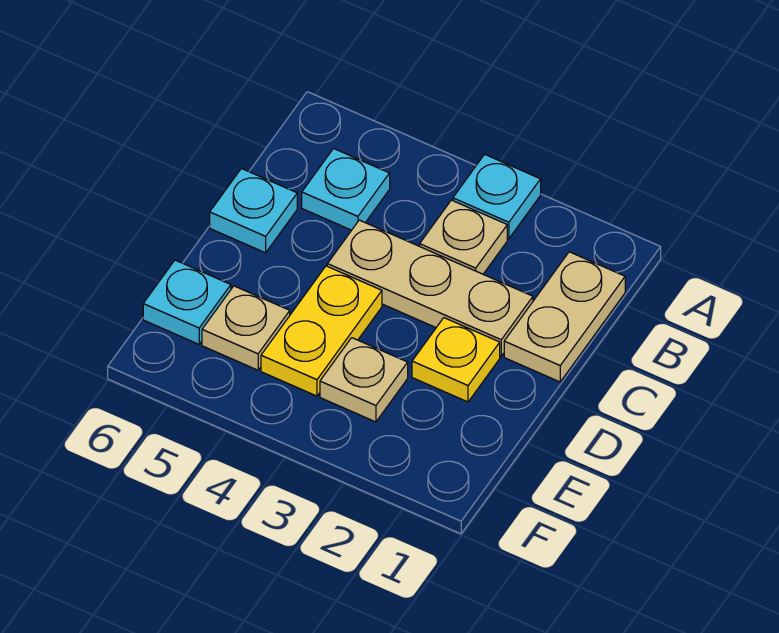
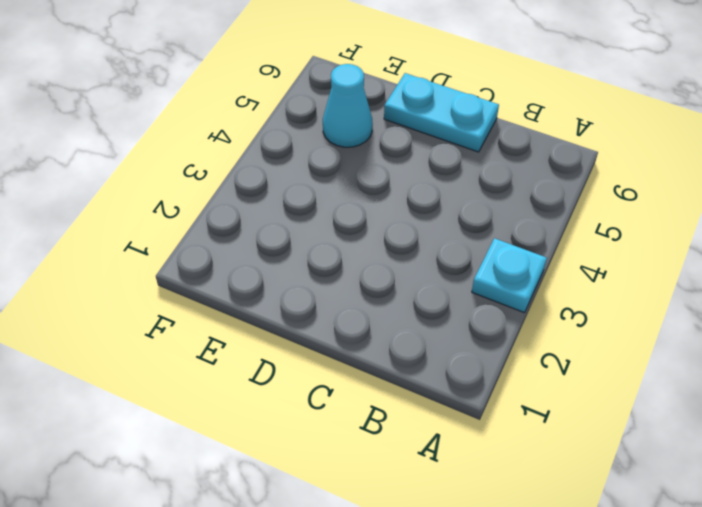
cyan plate C6:D6 level 1 -> cyan plate C6 level 1
cyan cone E5 level 1 -> tan plate E5 level 1
none -> tan plate B1:C1 level 1
none -> tan plate B3 level 1

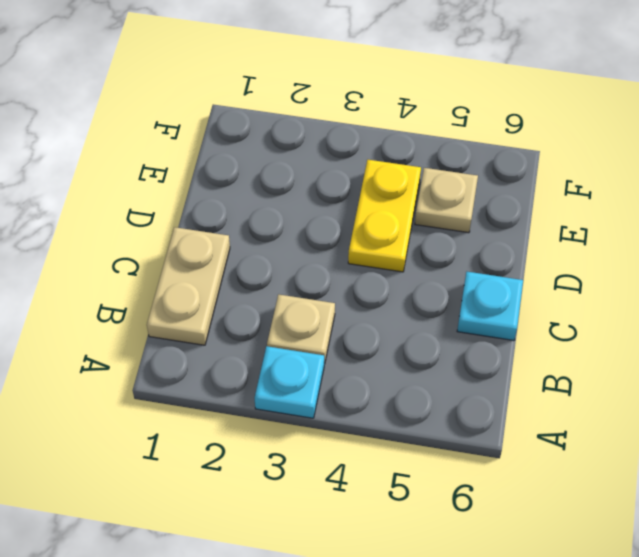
none -> cyan plate B5 level 1
none -> tan plate C2:C4 level 1

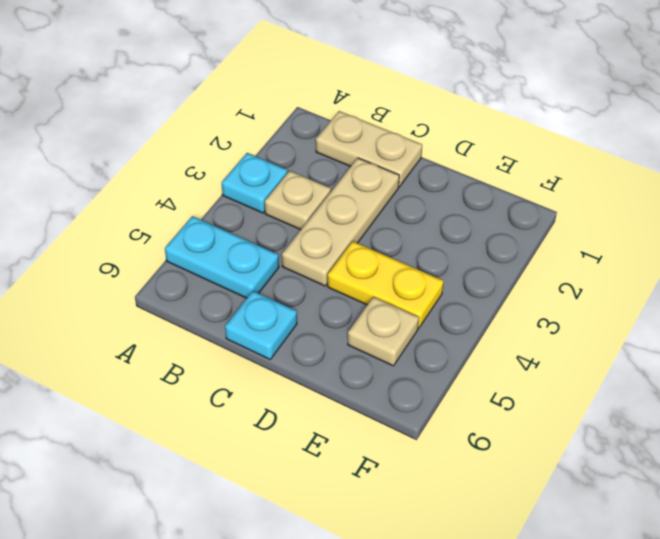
cyan plate A5:B5 level 1 -> cyan plate B5 level 1
none -> yellow plate D2 level 1
none -> tan plate E3 level 1

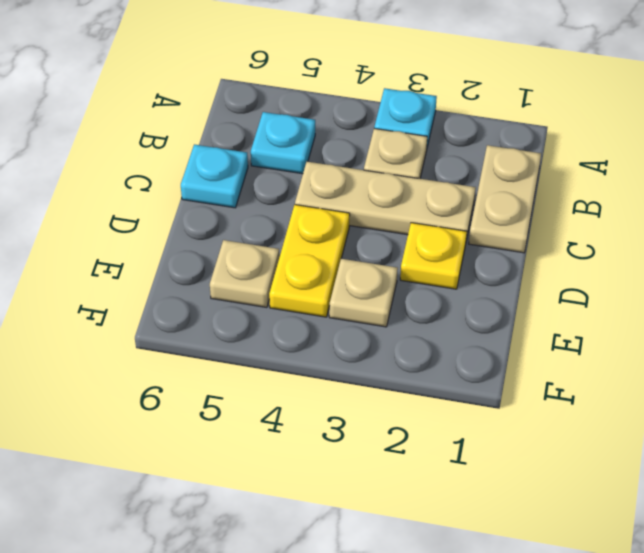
none -> cyan plate E6 level 1

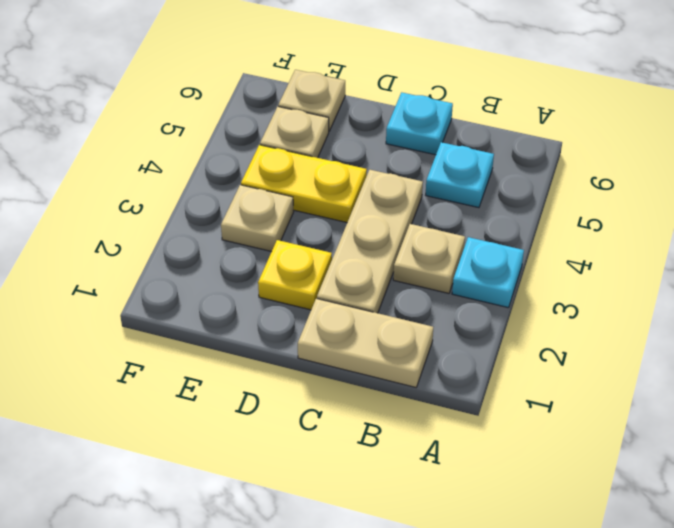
tan plate E6 level 1 -> cyan plate E6 level 1

